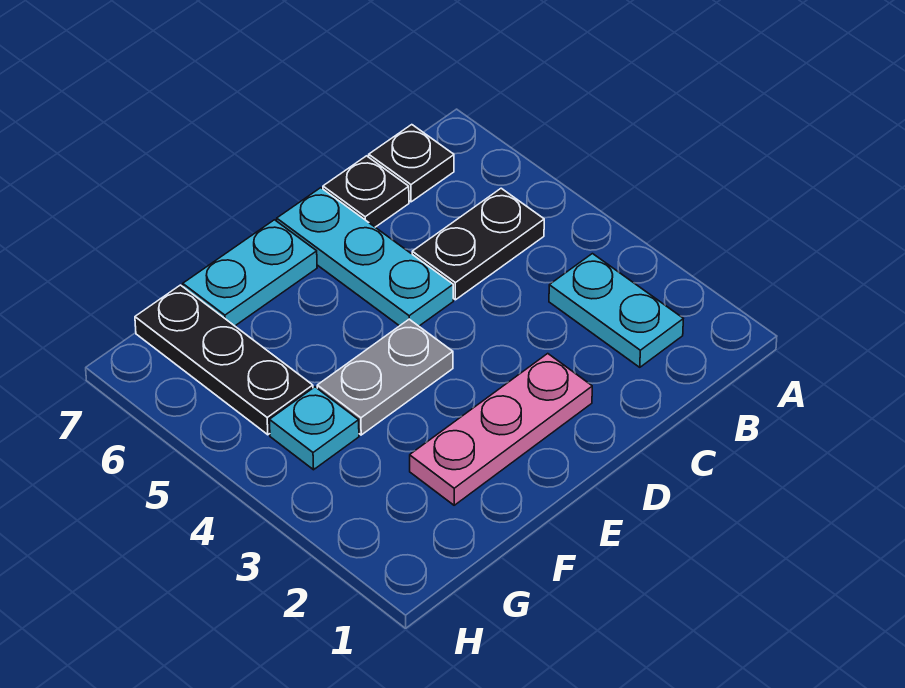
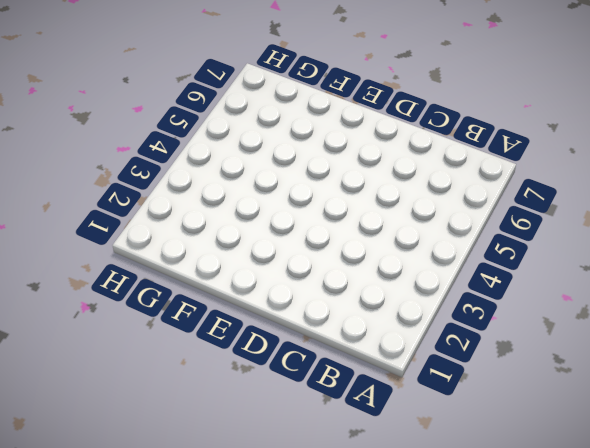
none -> cyan plate B2:B3 level 1
none -> black plate B5:C5 level 1

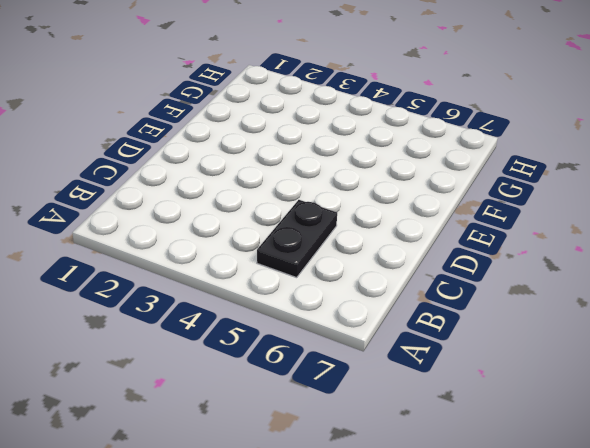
none -> cyan plate B2:B3 level 1
none -> black plate B7 level 1

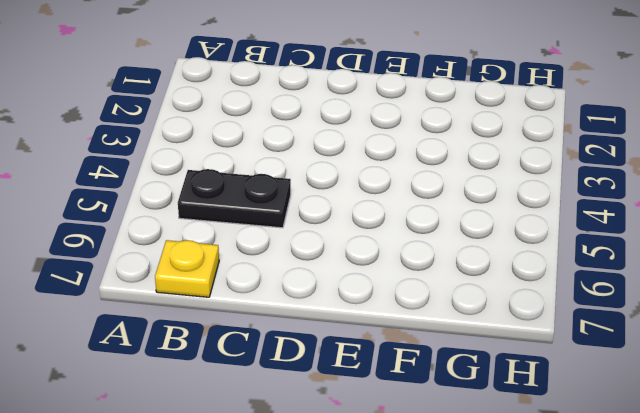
yellow plate B7 level 1 -> black plate B7 level 1
none -> cyan plate B2:B3 level 1
none -> black plate C7 level 1

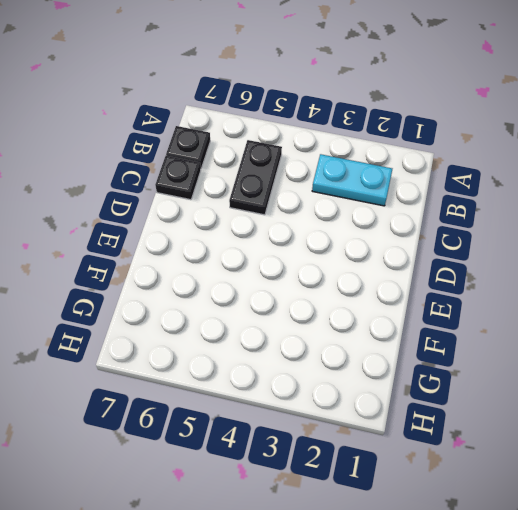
none -> pink plate D2:F2 level 1
none -> cyan plate D5:D7 level 1

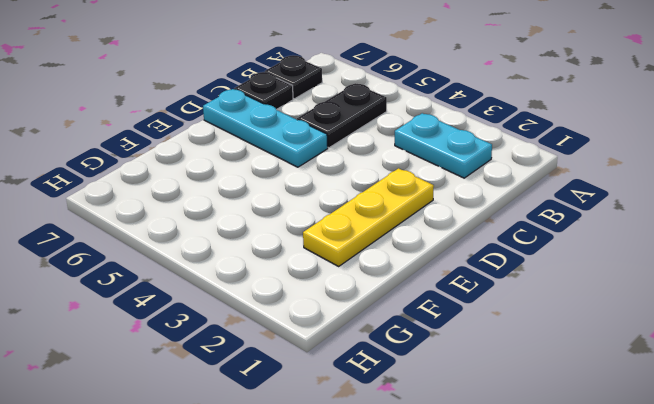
yellow plate D2:F2 level 1 -> pink plate D2:F2 level 1
none -> grey plate E4:F4 level 1
none -> cyan plate E7:F7 level 1

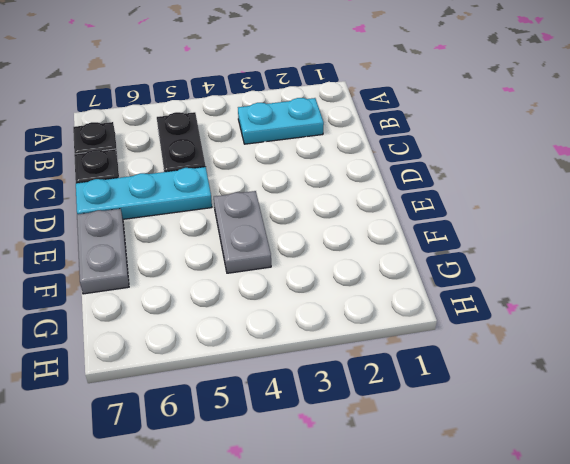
grey plate E7:F7 level 1 -> cyan plate E7:F7 level 1
none -> pink plate D2:F2 level 1
none -> cyan plate G4 level 1

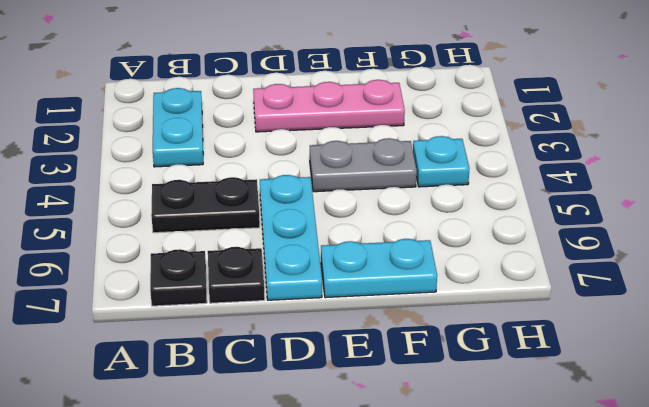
none -> black plate G5:G7 level 1

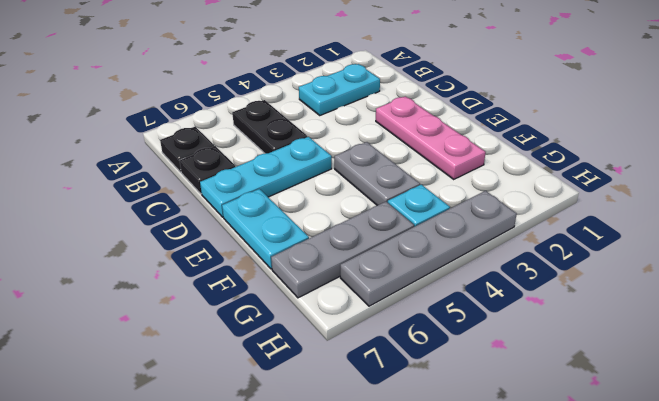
grey plate G5:G7 level 1 -> black plate G5:G7 level 1
grey plate H3:H6 level 1 -> none

